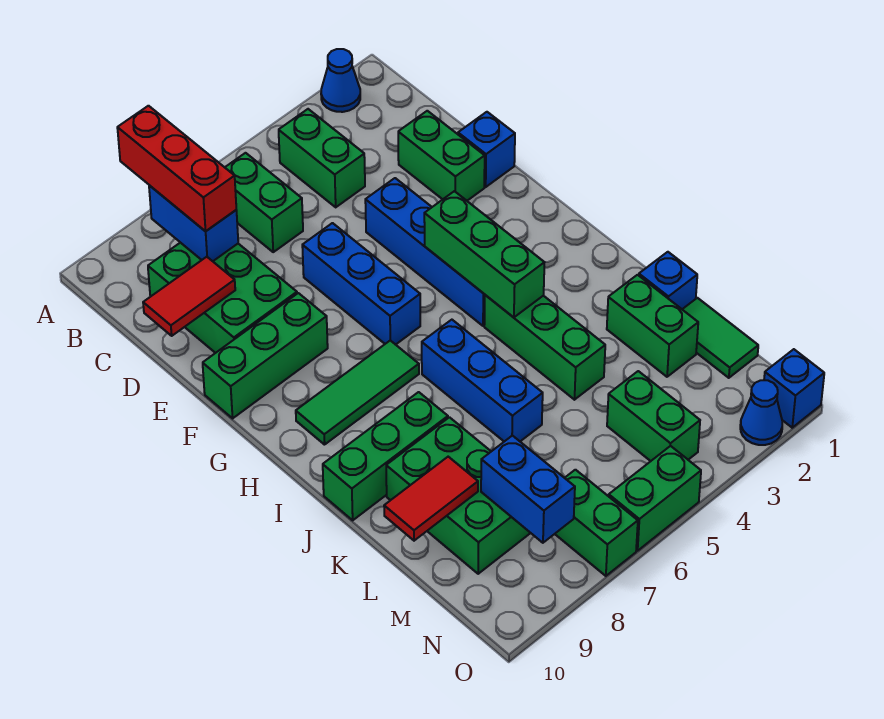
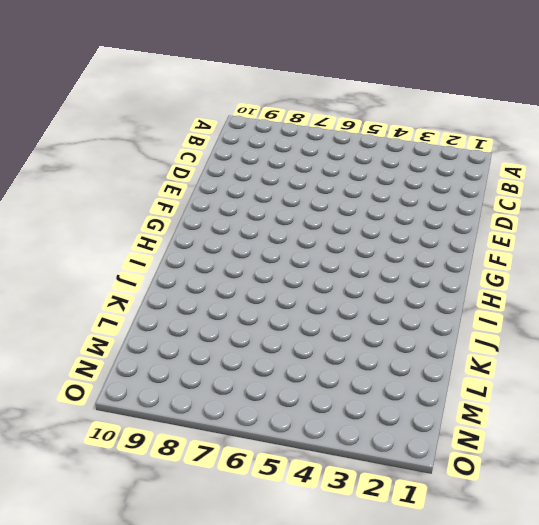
none -> blue cone A2 level 1
none -> green brick B4:C4 level 1
none -> green brick B6:C6 level 1

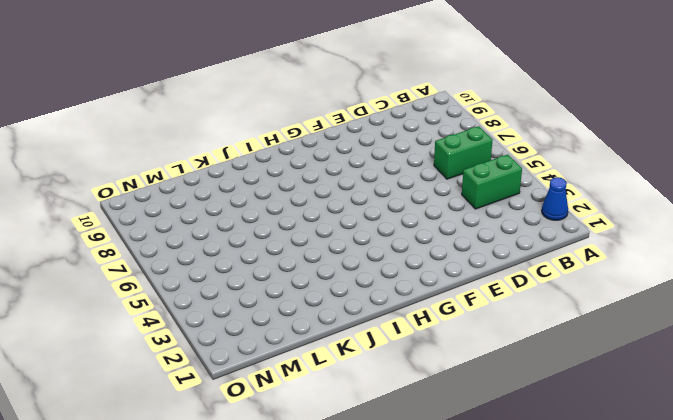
none -> green brick C8:E9 level 1
none -> green brick D2:E2 level 1
none -> blue brick E1 level 1

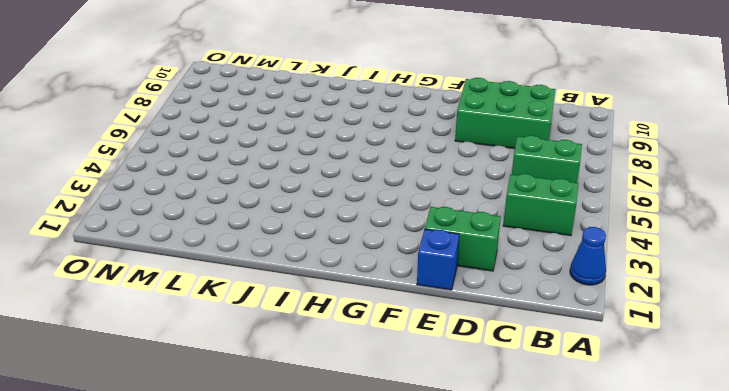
none -> blue brick E4:H4 level 1
none -> blue brick E6:G6 level 1
none -> green brick F8:F10 level 1

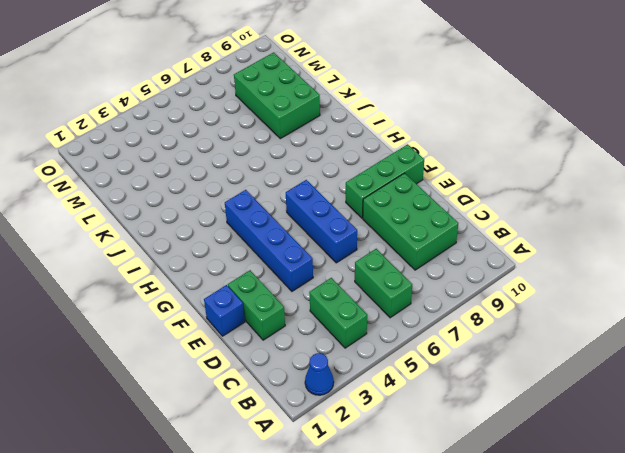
none -> green tile H7:H9 level 1
none -> green brick I4:K4 level 1
none -> blue brick I6:K6 level 1

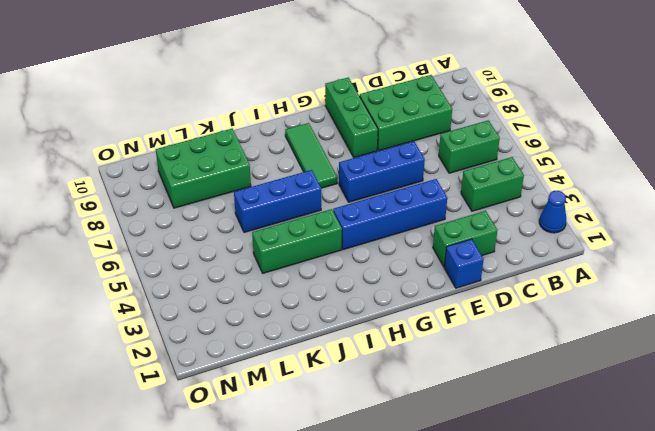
none -> green brick J8:J10 level 1
none -> blue brick K1 level 1
none -> green brick K2:L2 level 1

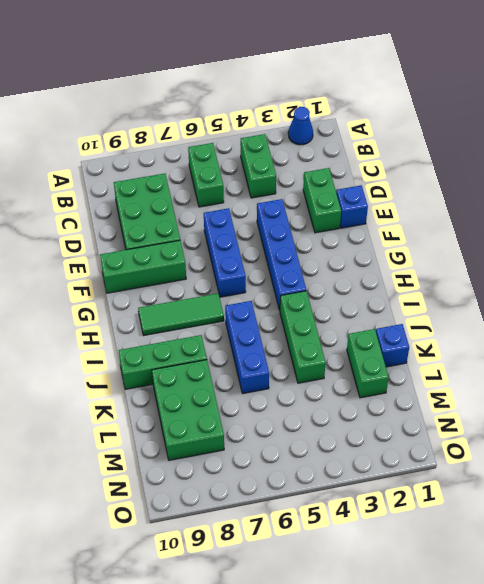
none -> green tile L1:M1 level 1
none -> green brick M4:N4 level 1
none -> green brick N7:O7 level 1

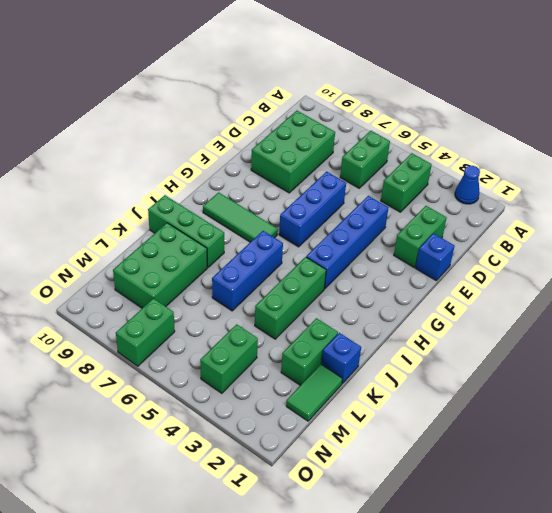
none -> green brick F8:F10 level 1
none -> blue brick O1 level 1
none -> blue cone O2 level 1

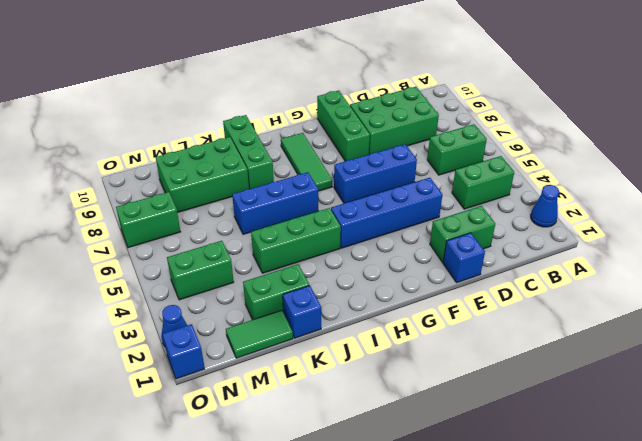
none -> green brick O5:O6 level 1
none -> blue brick B8:C8 level 2
none -> red tile D9:D10 level 2

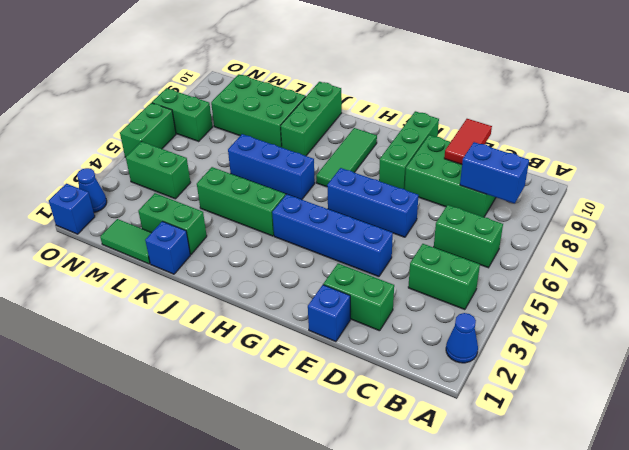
none -> green brick G4:I4 level 2
none -> red tile L9:L10 level 2
none -> blue brick M8:N8 level 2

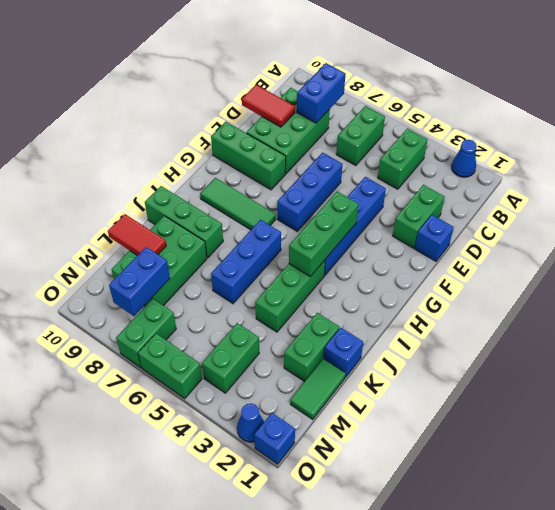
none -> red brick A8:C8 level 3

